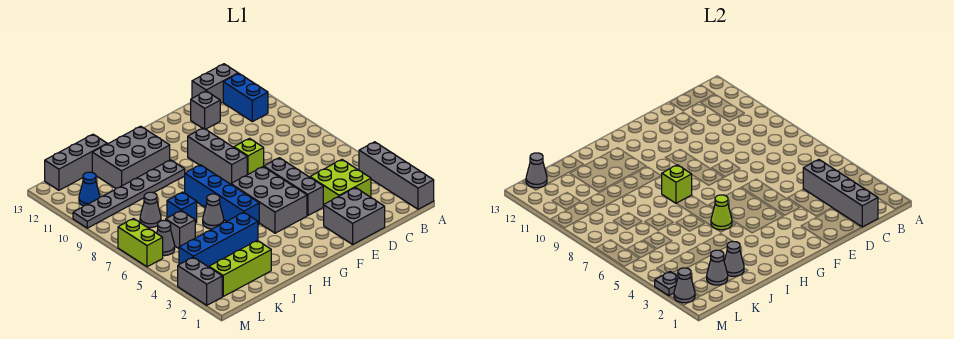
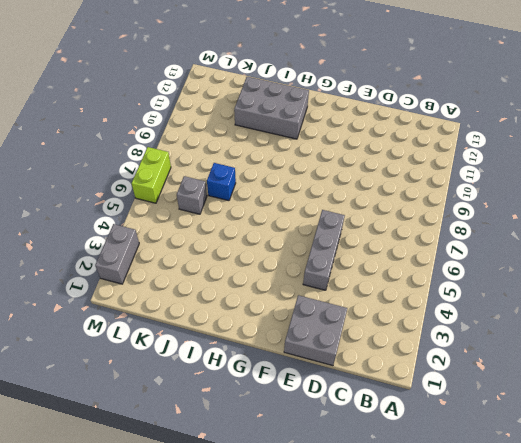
none -> grey brick A1:A4 level 1
none -> blue brick B11:B12 level 1
none -> grey brick B13:C13 level 1
none -> lime brick C3:D4 level 1

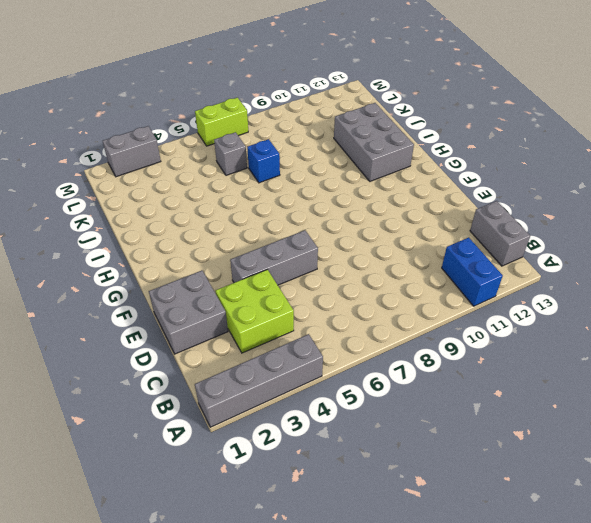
blue brick A11:B11 level 1 -> blue brick B11:B12 level 1
none -> grey brick D12 level 1
none -> lime brick E8 level 1
none -> grey brick F4:G6 level 1
none -> grey brick F8:F10 level 1

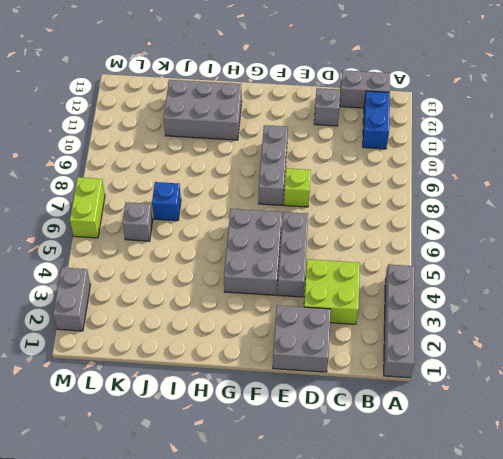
none -> blue brick H5:H8 level 1
none -> grey plate H10:M10 level 1
none -> blue brick I4:L4 level 1
none -> grey cone I6 level 1

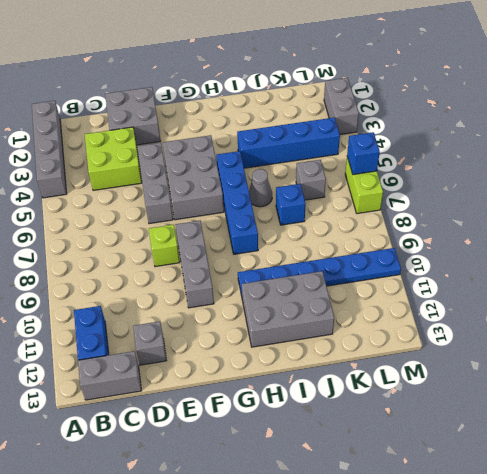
blue plate H10:M10 level 1 -> grey plate H10:M10 level 1
blue brick M6 level 2 -> none
none -> lime brick J2:L2 level 1
none -> grey brick J13:L13 level 1
none -> grey cone K8 level 1
none -> grey cone L6 level 1

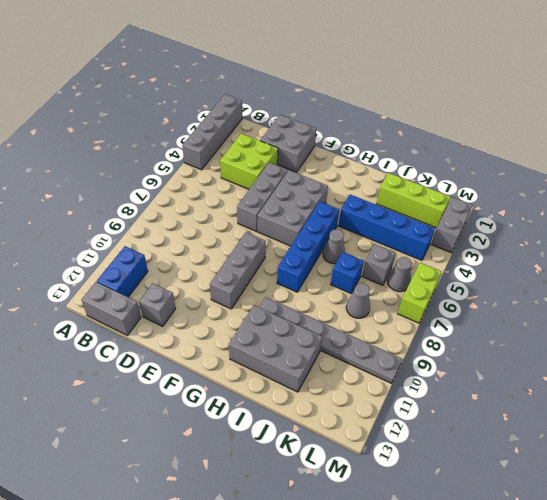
none -> lime brick E8 level 1
none -> grey brick J13:L13 level 1
none -> blue cone L11 level 1
none -> grey brick C1:C4 level 2

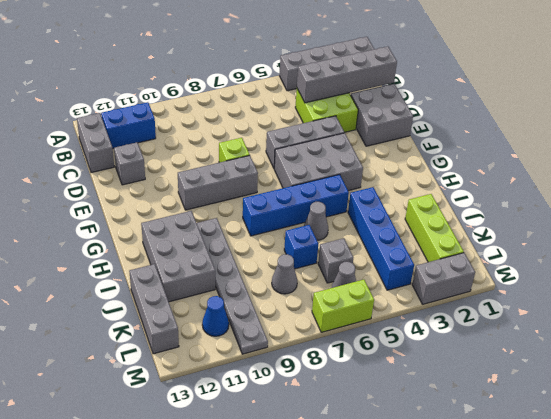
none -> lime cone H5 level 2
none -> lime brick H8 level 2
none -> grey cone J2 level 2
none -> grey cone K2 level 2

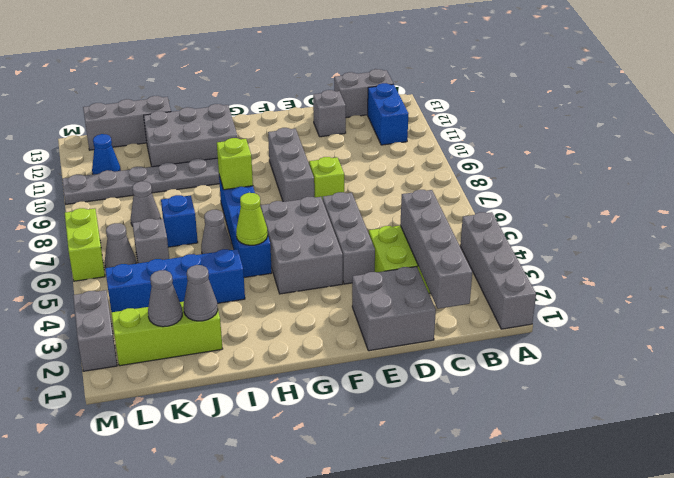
none -> grey cone L13 level 2
none -> grey cone M2 level 2
none -> grey plate M3 level 2

